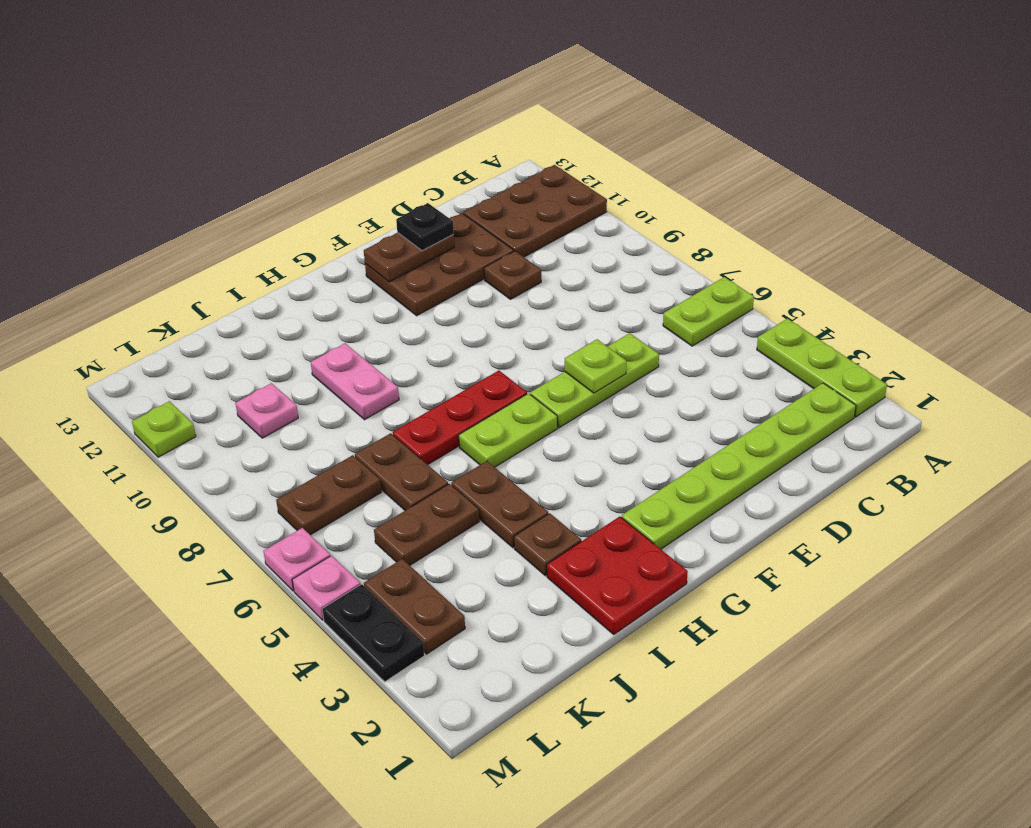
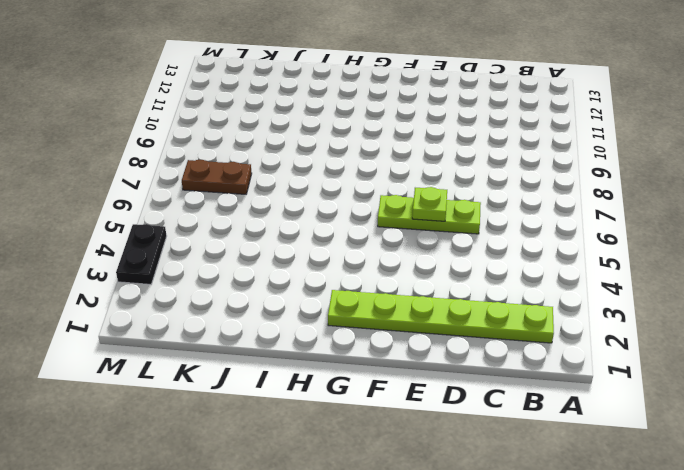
none -> lime plate A2:A4 level 1
none -> lime plate A6:B6 level 1
none -> brown plate A11:C12 level 1

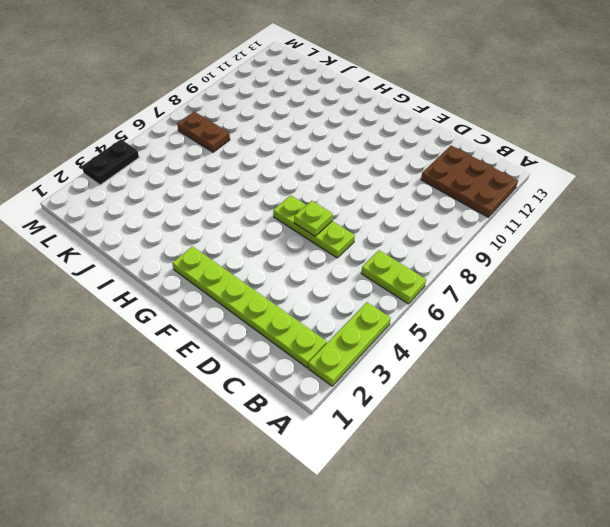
none -> brown plate D10 level 1
none -> brown plate D11:F12 level 1
none -> lime plate G6:H6 level 1

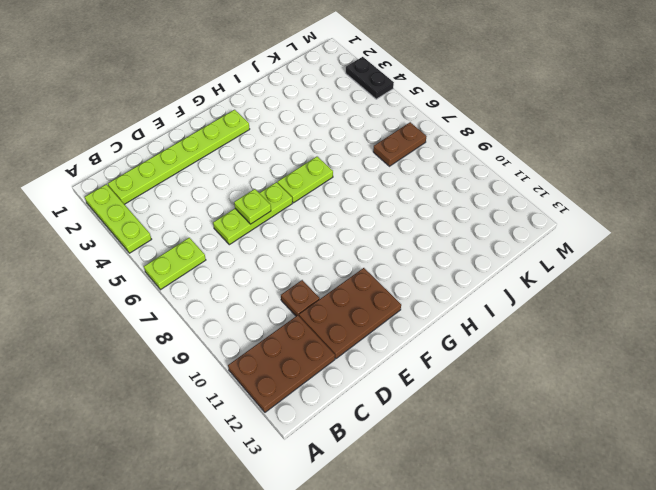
none -> red plate G7:I7 level 1
none -> red plate H1:I2 level 1
none -> brown plate I3 level 1

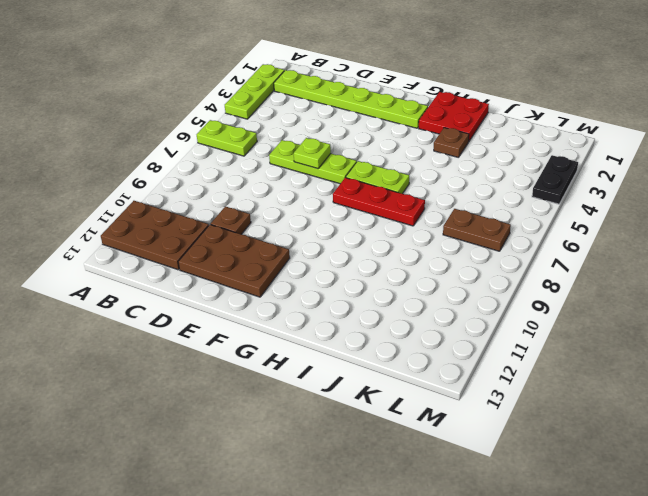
none -> brown plate I4:I5 level 1
none -> pink plate I9:I10 level 1
none -> brown plate J5:K5 level 1

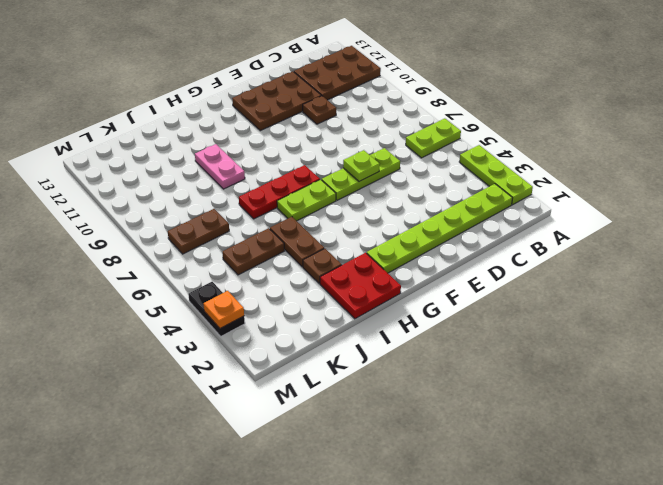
orange plate M3 level 2 -> none
none -> brown plate J6:J7 level 1
none -> pink plate K10 level 1
none -> brown plate L3:L4 level 1

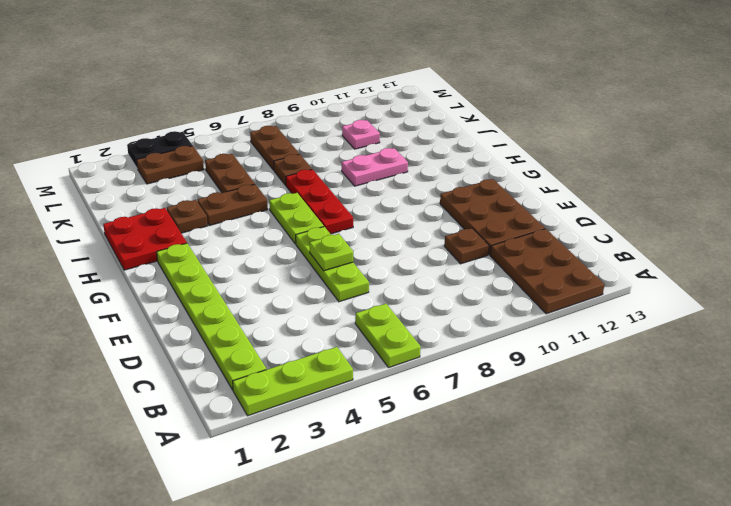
brown plate J7 level 1 -> brown plate J6:J7 level 1
none -> pink plate M5 level 1
none -> pink plate M6 level 1
none -> lime plate M11 level 1

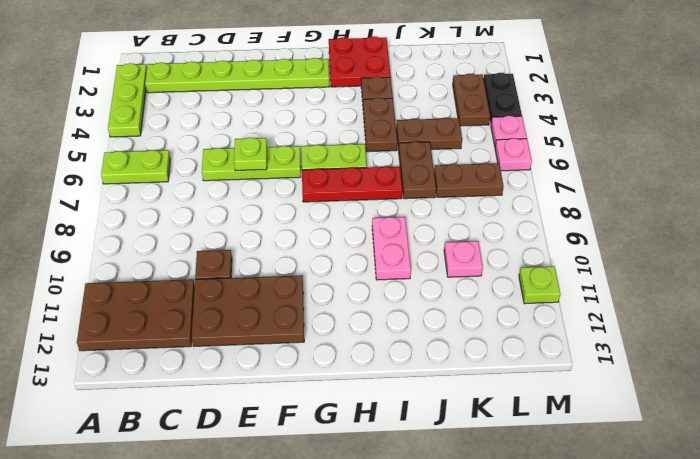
none -> brown plate E12:F12 level 2
none -> black plate E12 level 3

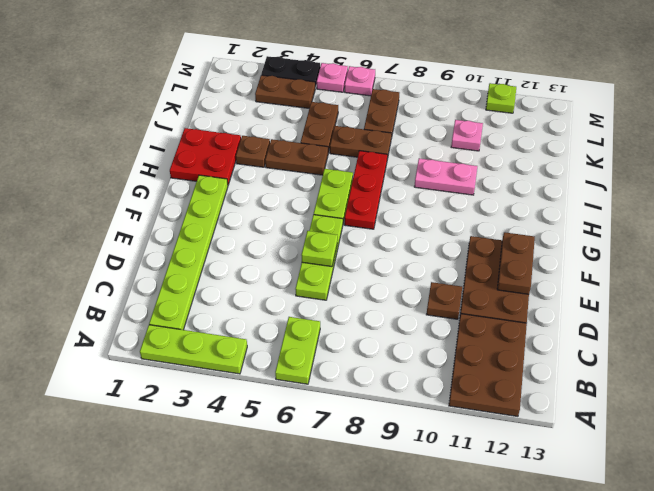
none -> black plate E12 level 3

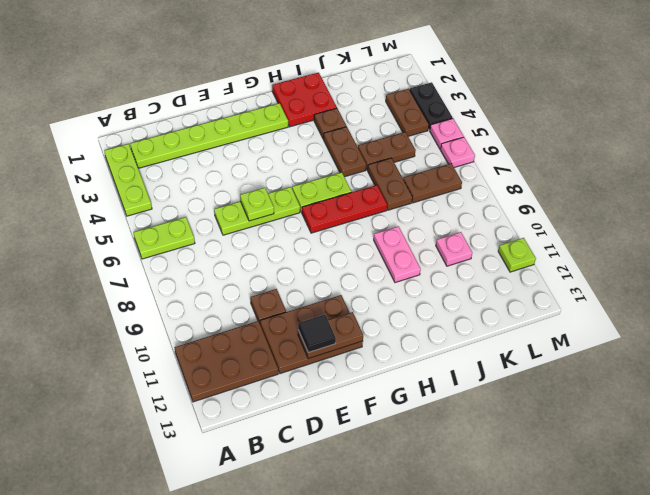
black tile E12 level 3 -> black plate E12 level 3

